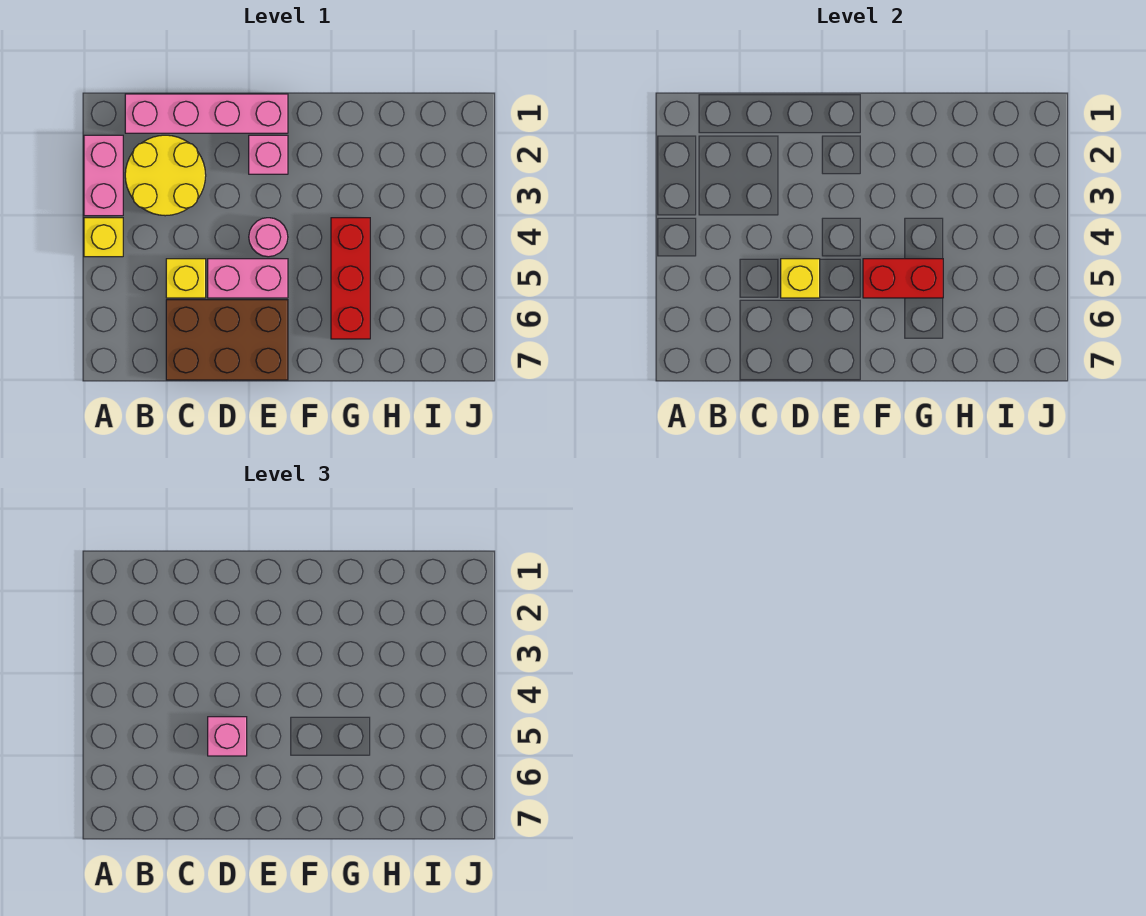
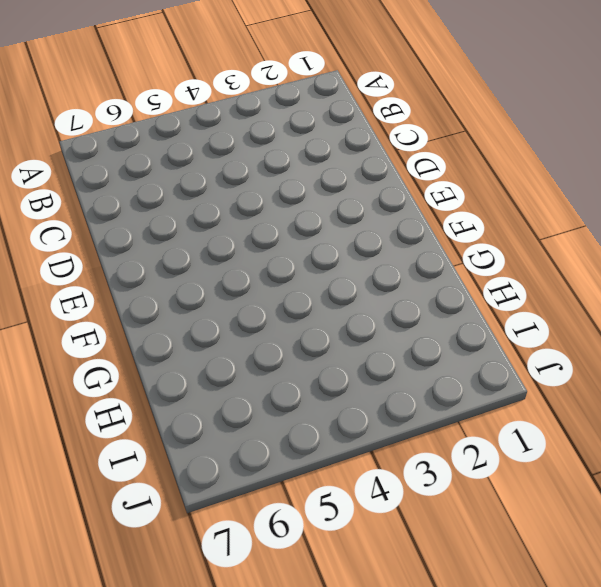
none -> pink brick A2:A3 level 1
none -> yellow brick A4 level 1
none -> pink brick B1:E1 level 1

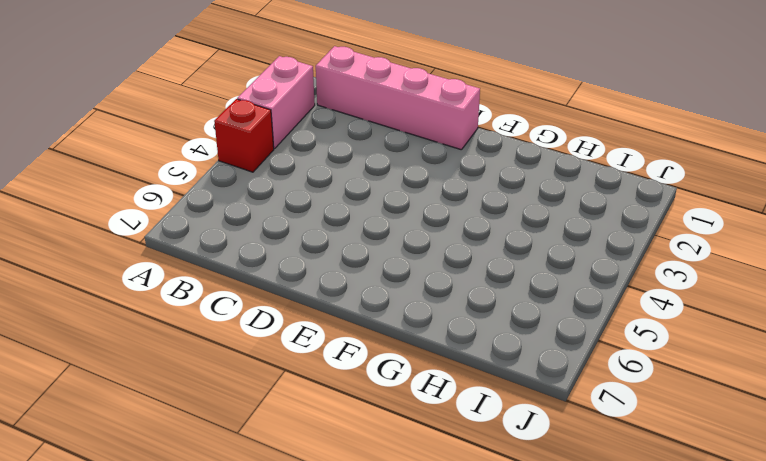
red brick A4 level 1 -> yellow brick A4 level 1
none -> yellow round brick B2:C3 level 1
none -> yellow brick C5 level 1
none -> brown brick C6:E7 level 1

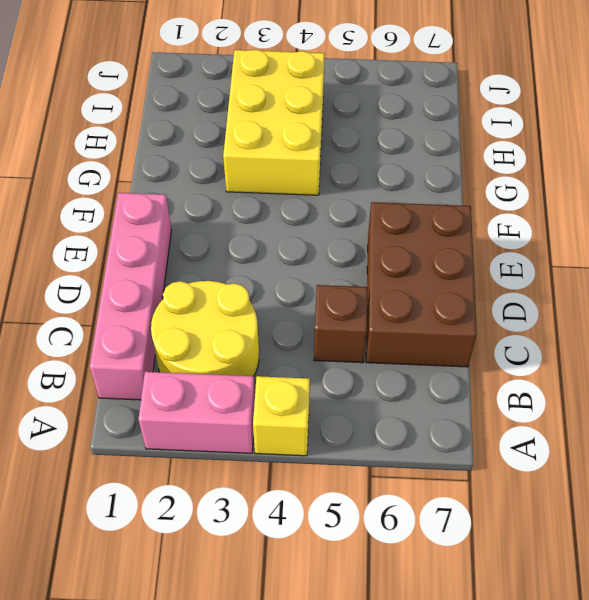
brown brick C5 level 1 -> yellow brick C5 level 1
yellow brick G3:I4 level 1 -> red brick G4:G6 level 1
none -> pink brick D5:E5 level 1
none -> pink brick E2 level 1
none -> pink round brick E4 level 1

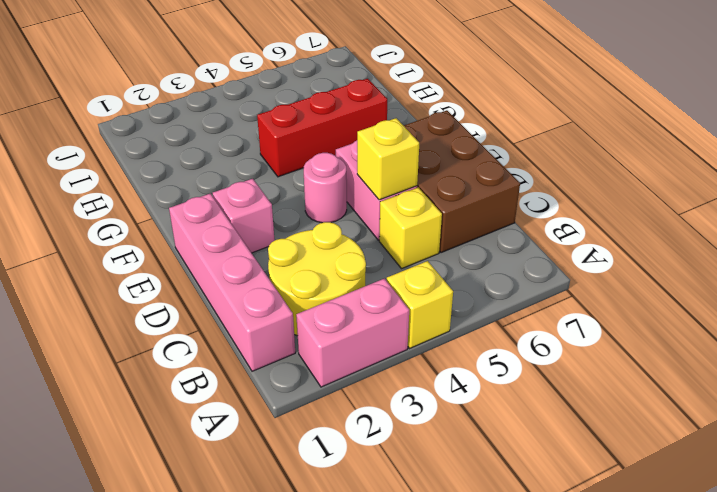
none -> red brick F5:G5 level 2
none -> pink brick D5 level 3

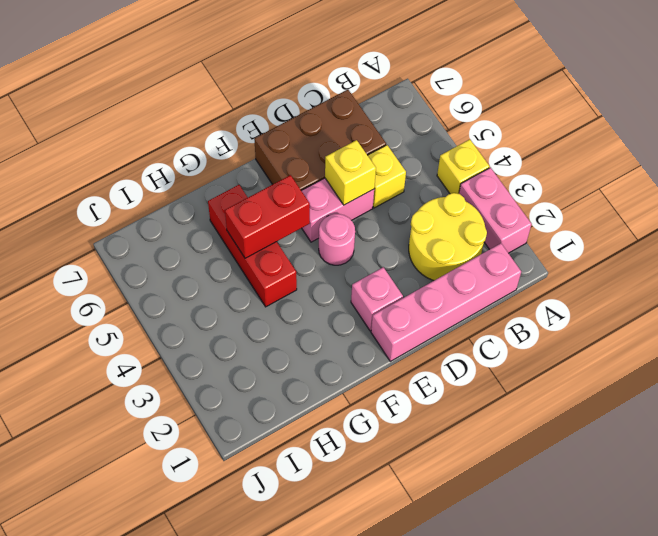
none -> pink brick D5 level 3

